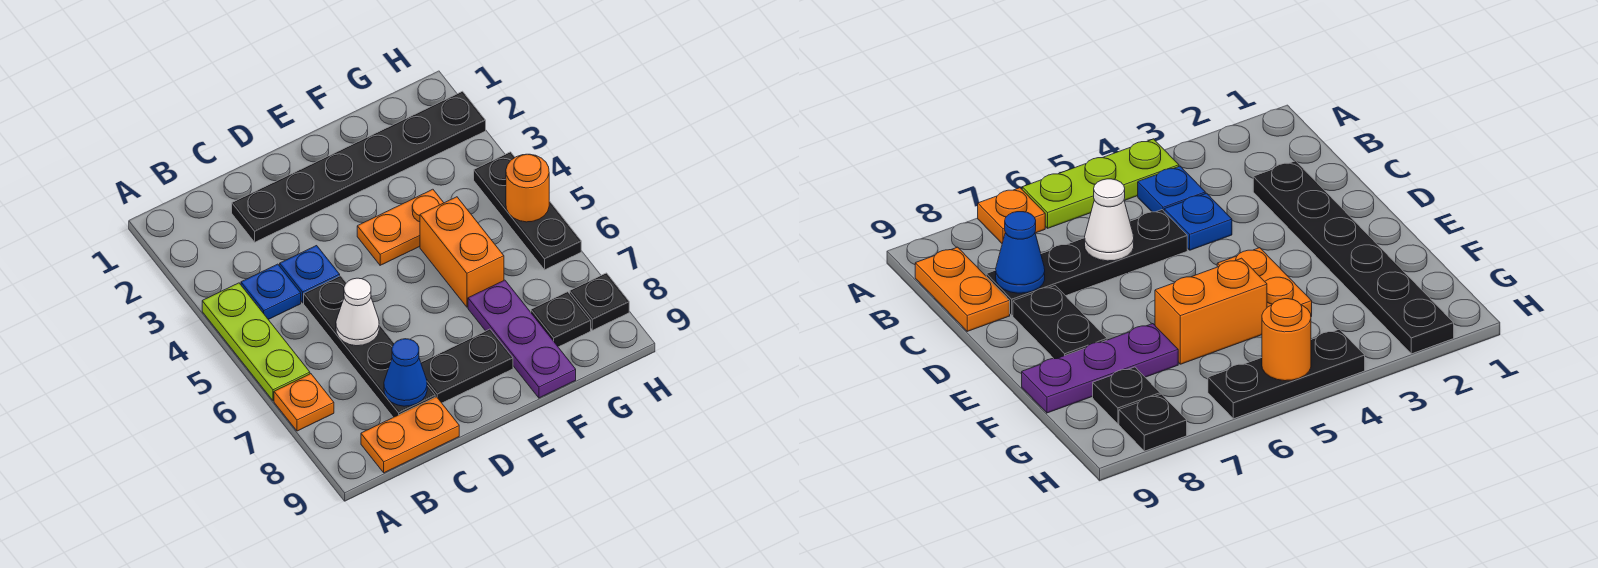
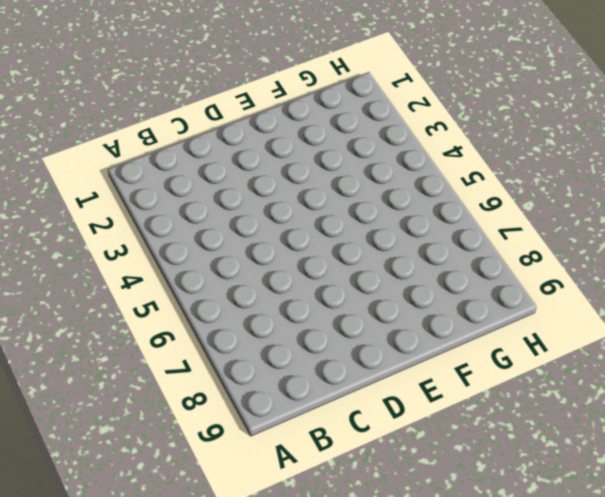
none -> lime plate A4:A6 level 1
none -> orange plate A7 level 1
none -> blue plate B4 level 1

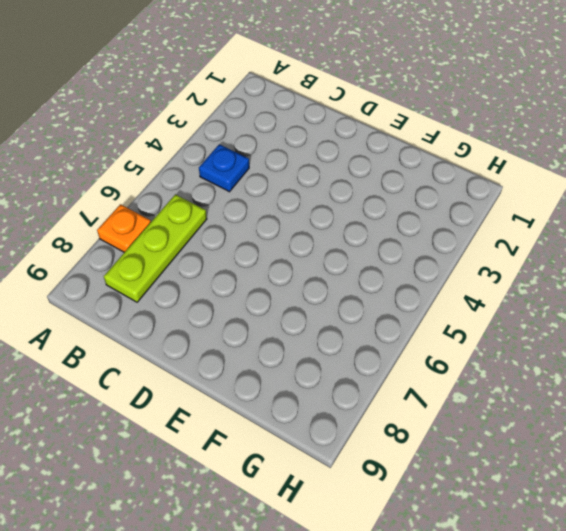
lime plate B6:B8 level 1 -> lime plate A4:A6 level 1
none -> orange plate B9:C9 level 1
none -> black plate C2:H2 level 1
none -> blue plate C4 level 1

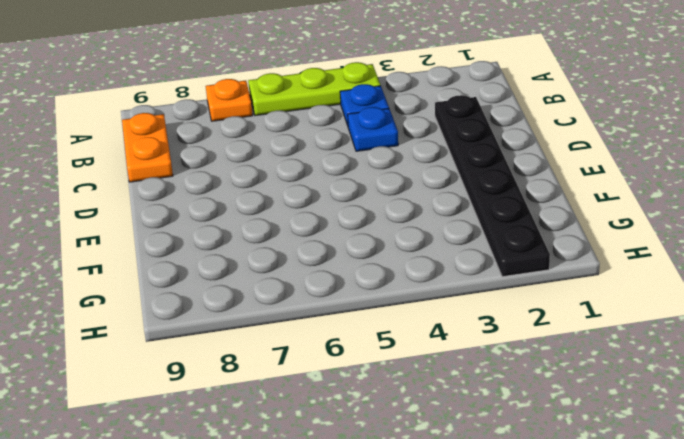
none -> black plate C5:C8 level 1
none -> black plate D8:E8 level 1
none -> orange plate E4:F4 level 1

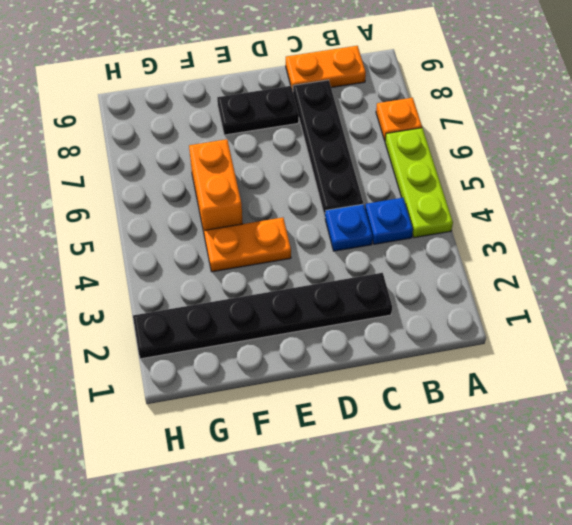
none -> purple plate F7:F9 level 1
none -> black plate G8 level 1
none -> black plate H4:H6 level 1

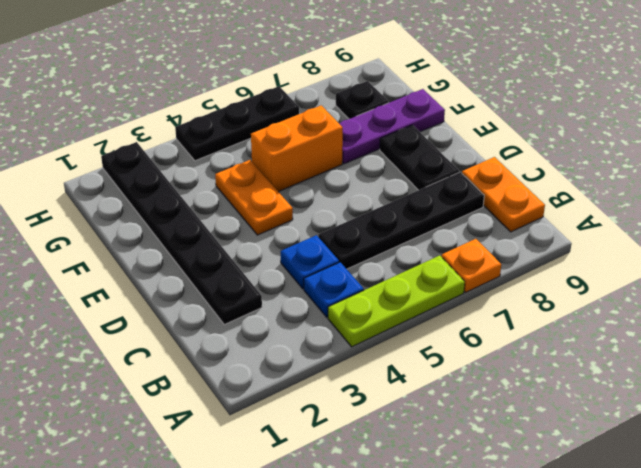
none -> black plate H8 level 1
none -> white cone C6 level 2
none -> blue cone C8 level 2

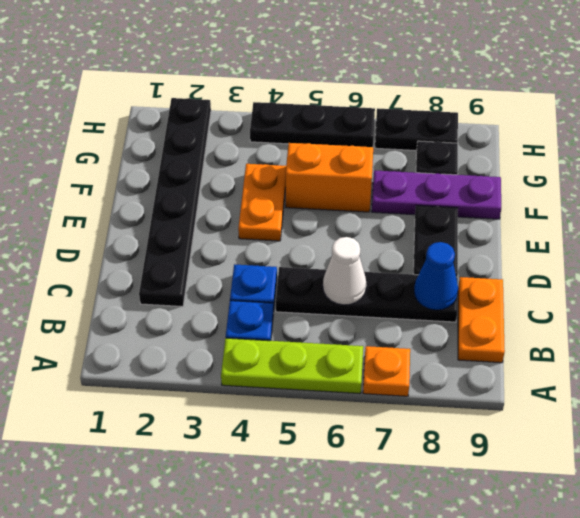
black plate H7:H8 level 1 -> black plate H8 level 1
none -> orange round brick H5 level 2

